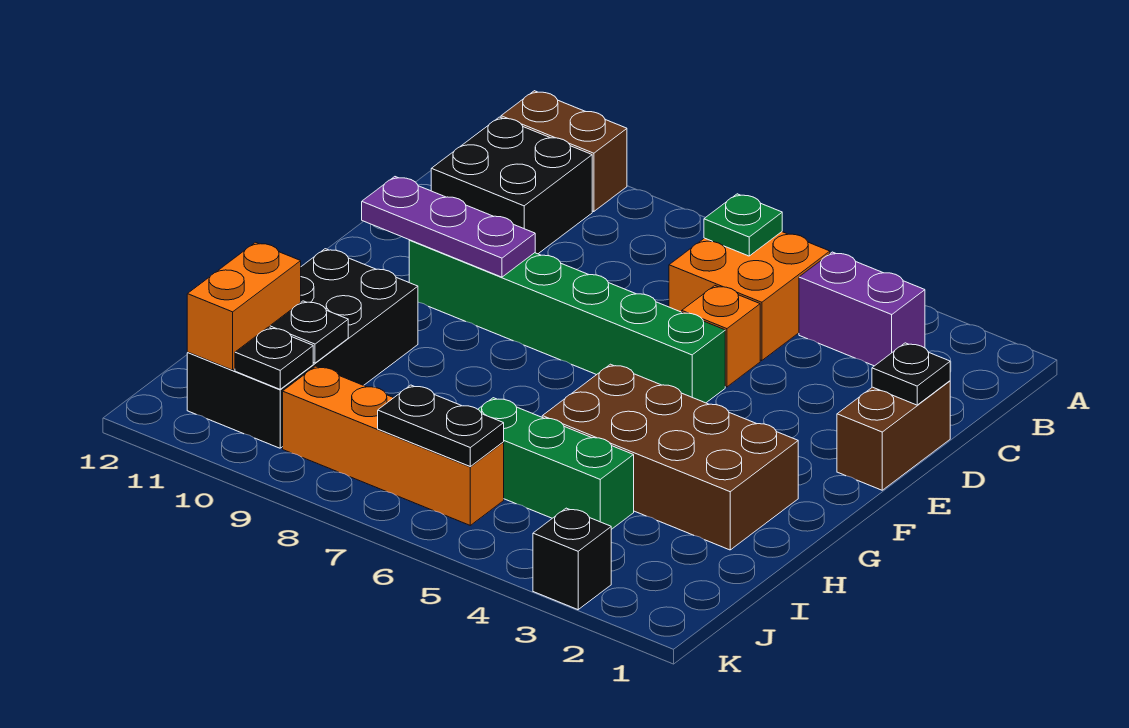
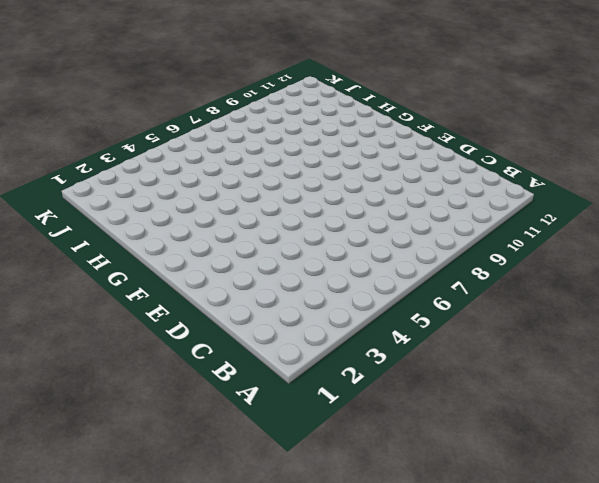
none -> brown brick A10:A11 level 1
none -> purple brick B3:B4 level 1
none -> orange brick B5:C6 level 1

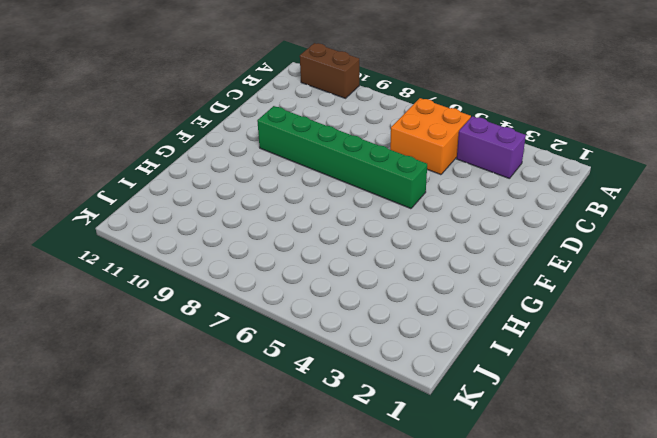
none -> black brick B10:C11 level 1
none -> brown brick D1:E1 level 1
none -> orange brick D5 level 1

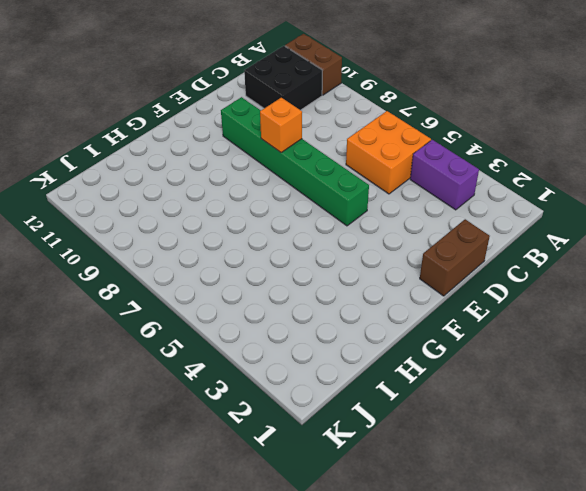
orange brick E8 level 2 -> orange brick D5 level 1
none -> brown brick G2:H5 level 1
none -> black brick G10:J11 level 1
none -> green brick I4:I6 level 1

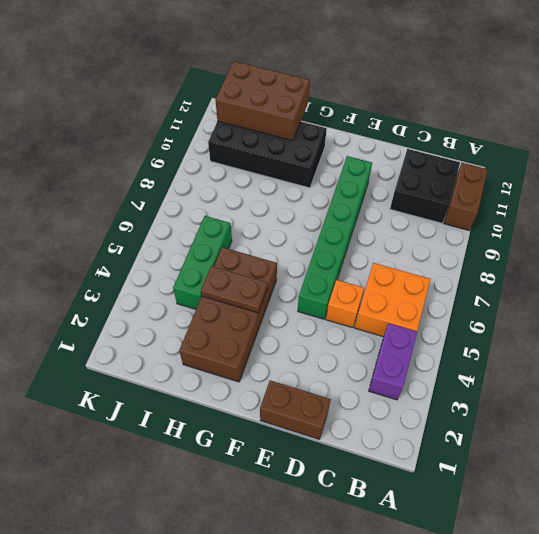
brown plate G4:H4 level 2 -> none
brown brick H11:J12 level 2 -> orange brick I11:J11 level 2
none -> orange brick J6:J9 level 1
none -> black brick K3 level 1
none -> green plate B6 level 2

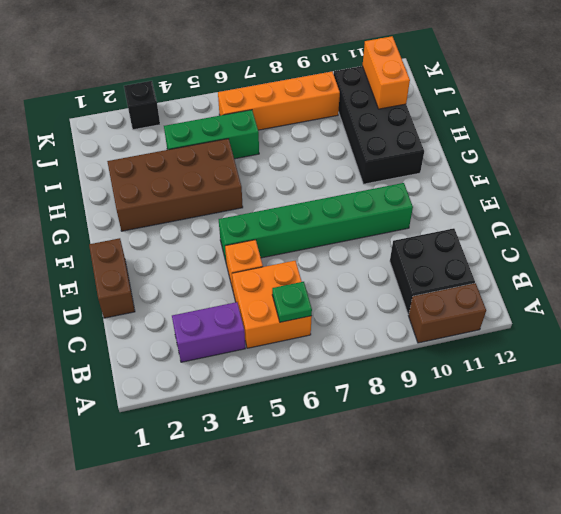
none -> black plate D1 level 2
none -> purple plate E9:E11 level 2
none -> black plate I10 level 2

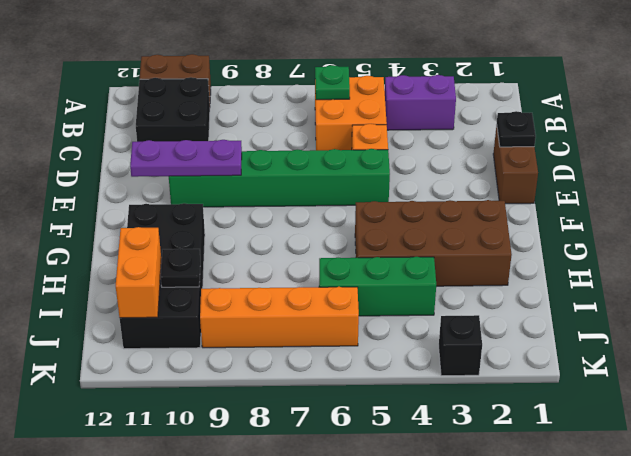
none -> black plate J6:J7 level 2
none -> black plate J10 level 2

